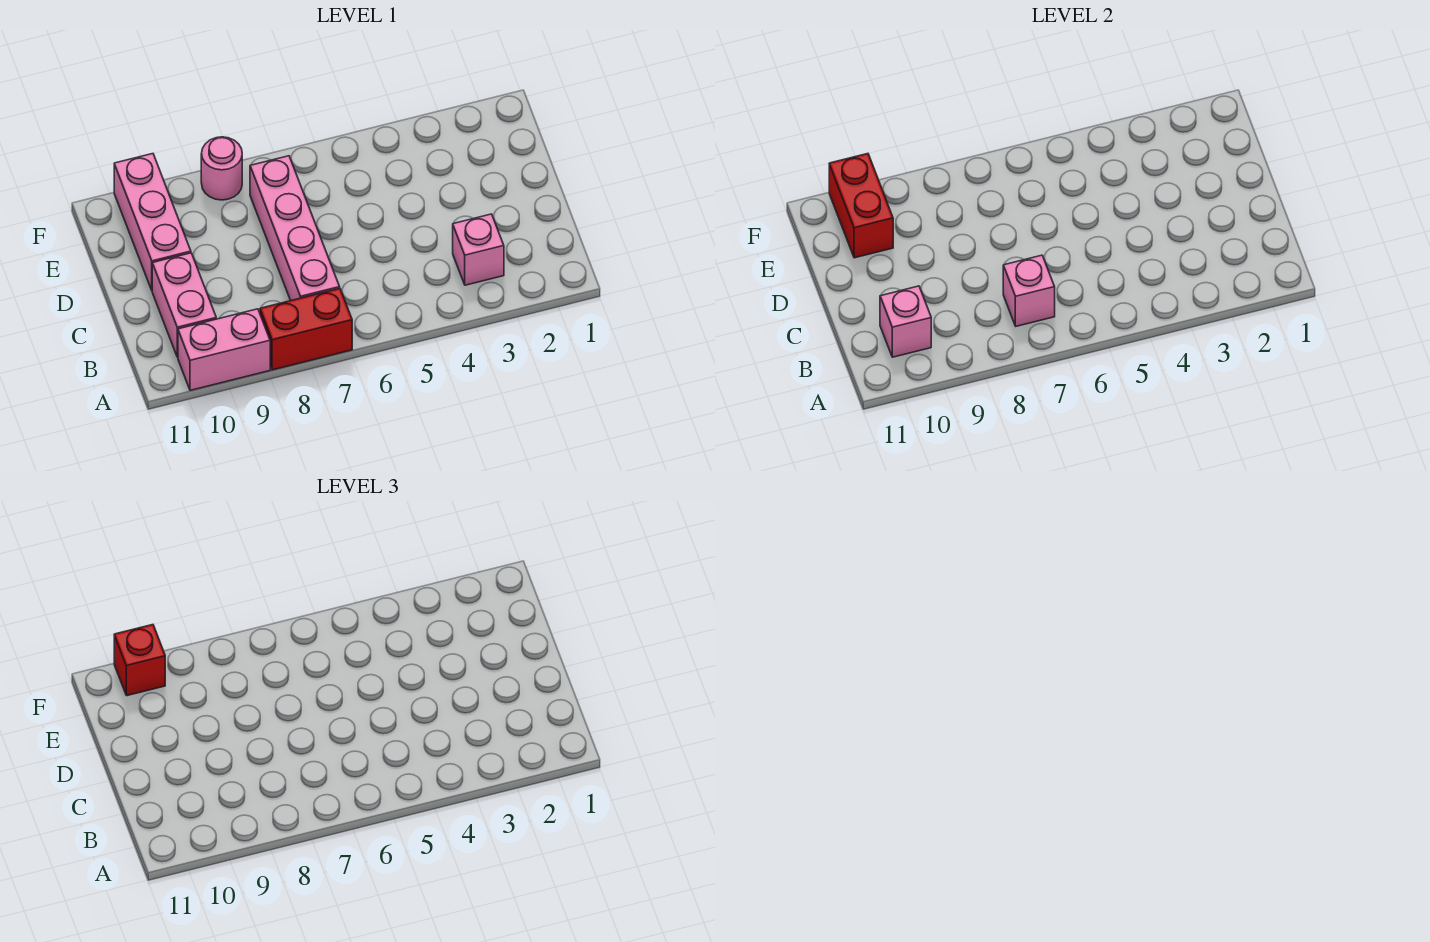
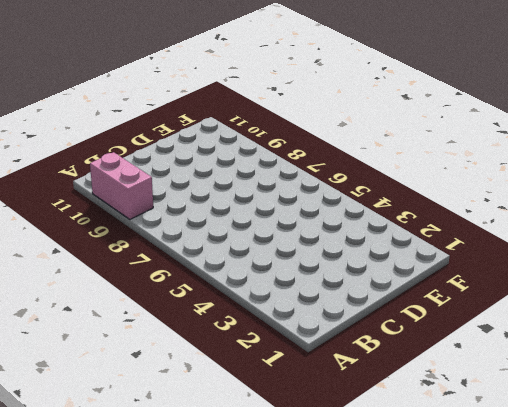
none -> red brick A7:A8 level 1
none -> pink brick B3 level 1

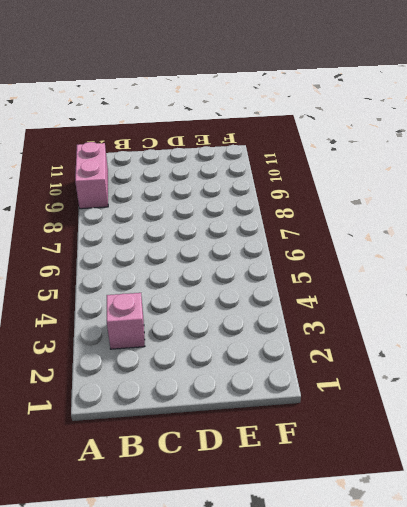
none -> red brick A7:A8 level 1
none -> pink brick B7:E7 level 1

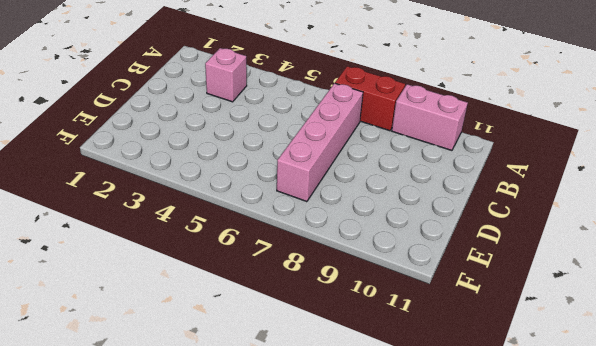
none -> pink brick B10:C10 level 1
none -> pink brick D10:F10 level 1

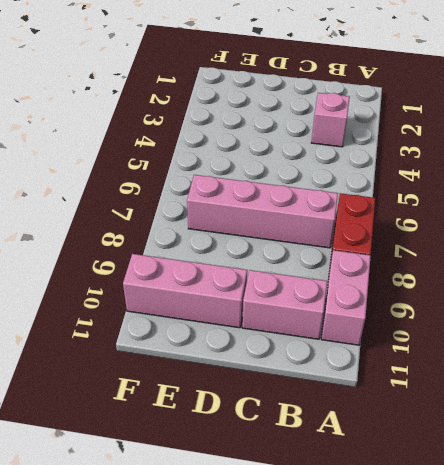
none -> pink round brick F8 level 1
none -> pink brick B7 level 2

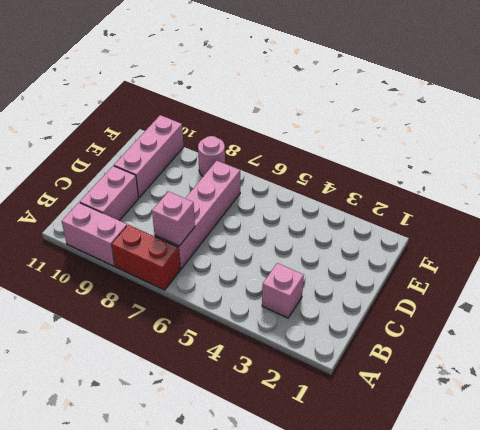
none -> pink brick B10 level 2
none -> red brick E10:F10 level 2

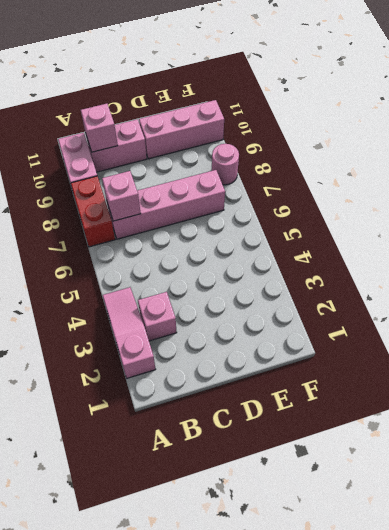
pink slope A2:A4 level 1 top 2 -> none
none -> red brick E10:F10 level 2
none -> red brick F10 level 3

